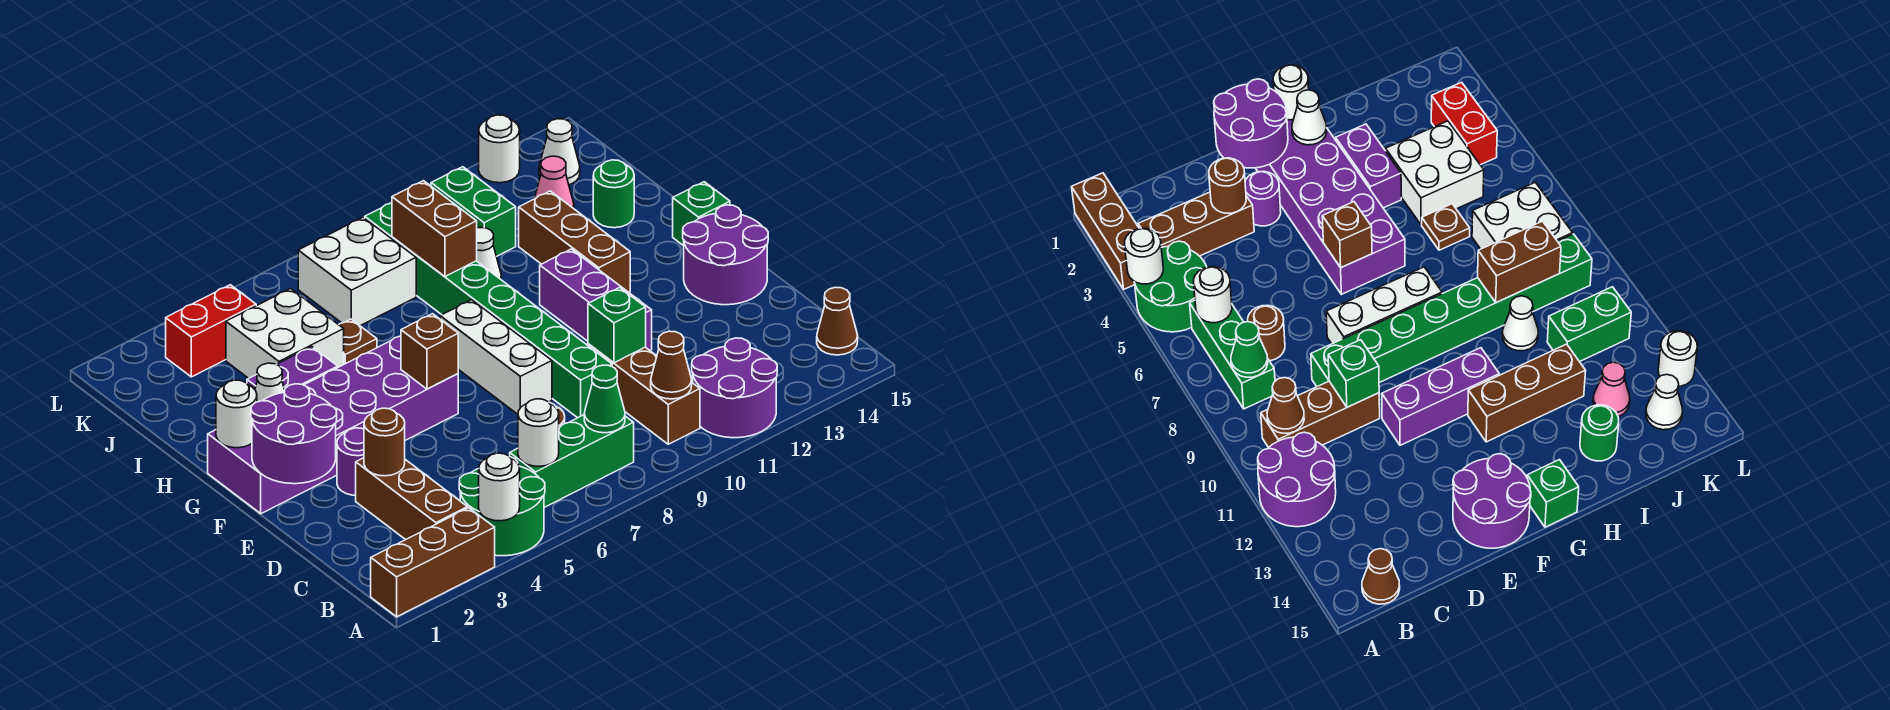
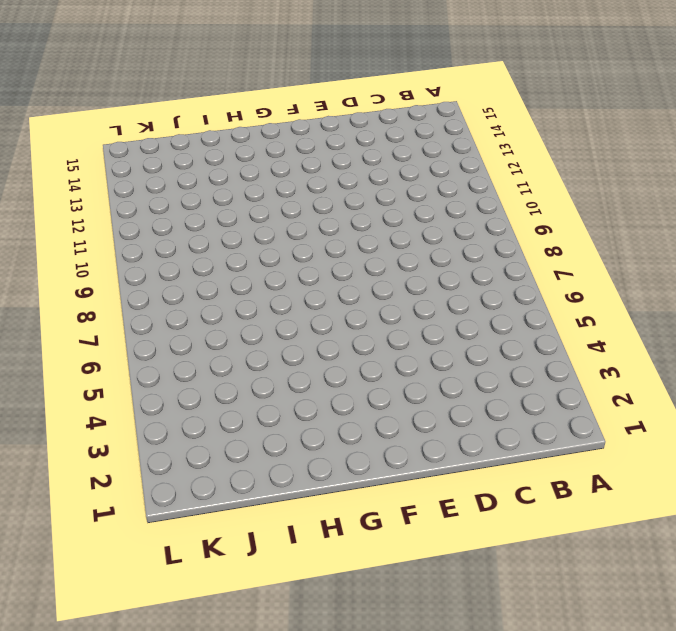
none -> brown brick A1:A3 level 1
none -> green round brick A4:B5 level 1
none -> purple round brick A11:B12 level 1
none -> brown brick B3:D3 level 1

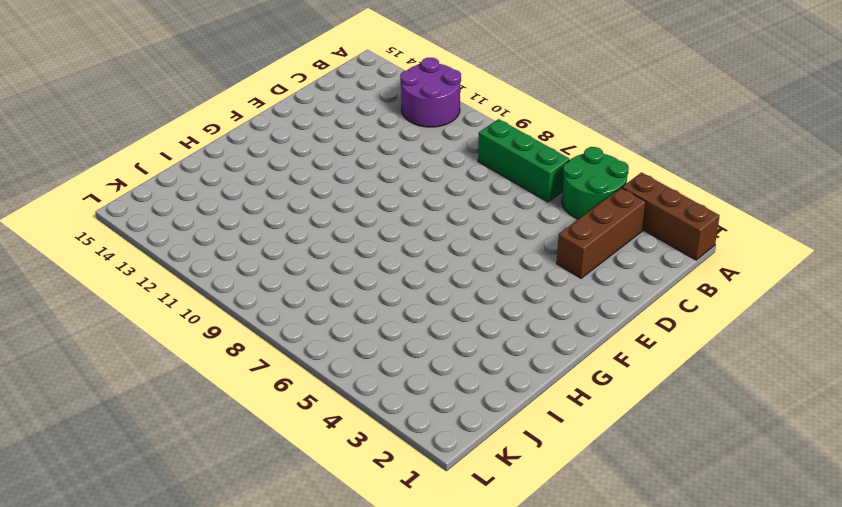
none -> brown brick B10:D10 level 1
none -> brown cone B15 level 1
none -> brown round brick C7 level 1
none -> green brick D9:K9 level 1

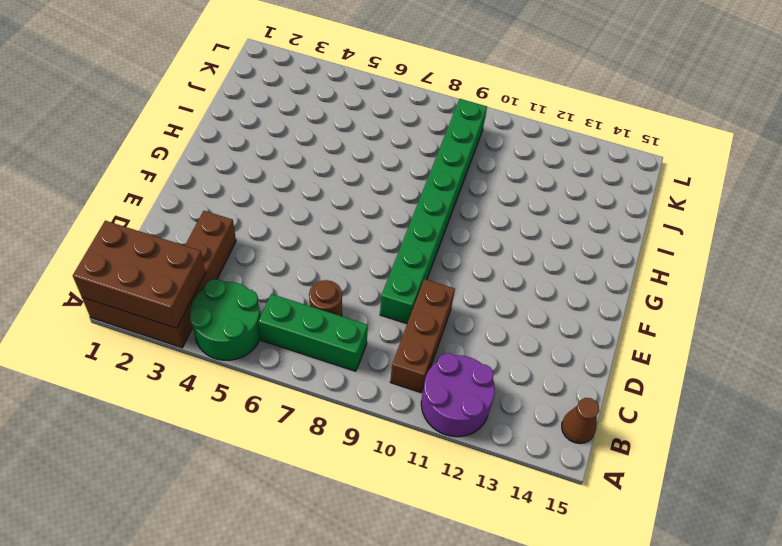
brown brick A1:B3 level 2 -> none
none -> purple round brick E3 level 1
none -> white brick E8:G8 level 1
none -> purple brick E11:G11 level 1
none -> purple round brick E14:F15 level 1

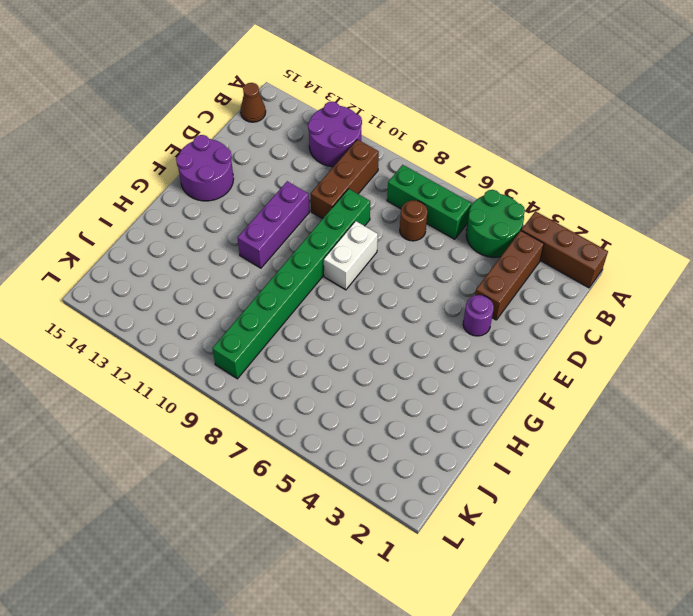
white brick E8:F8 level 1 -> white brick E8:G8 level 1
none -> purple brick F1:G6 level 1
none -> brown brick G12:I12 level 1
none -> green brick G15 level 1
none -> purple brick H3:H4 level 1

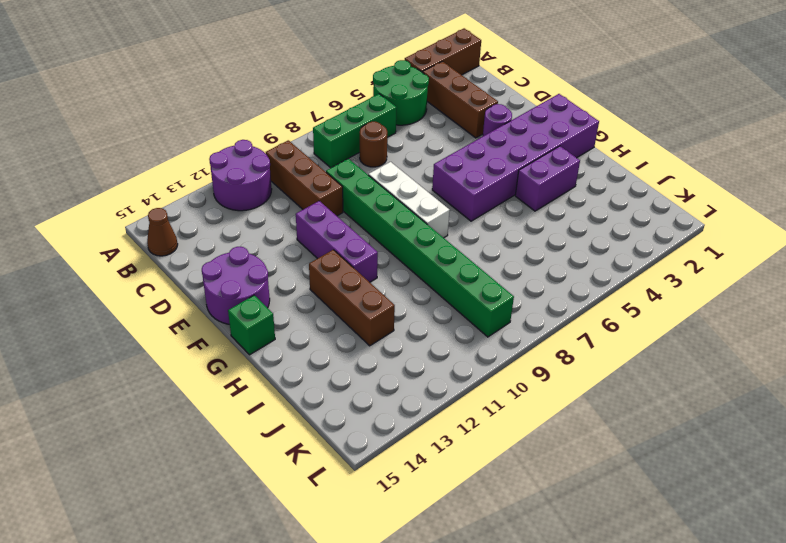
none -> white brick I4:J5 level 1
none -> brown plate I6 level 1
none -> white cone I10 level 1
none -> green round brick I14 level 1

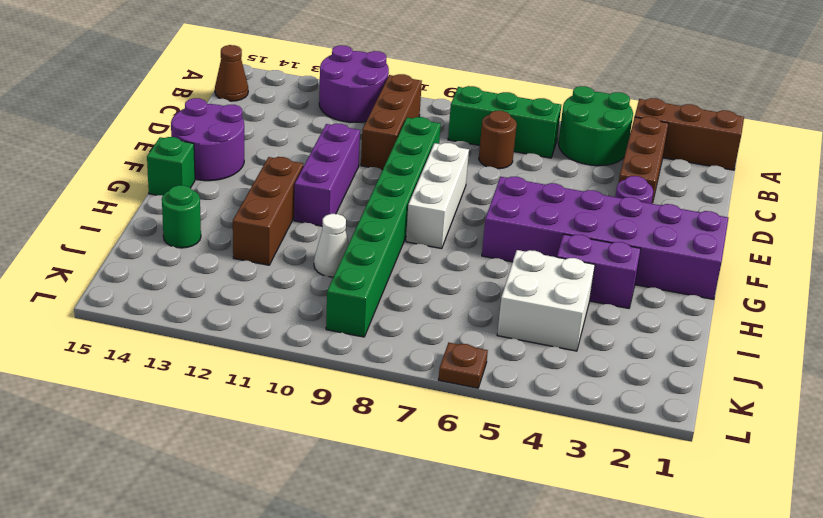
brown plate L6 level 1 -> brown plate I6 level 1
none -> white brick J7:K8 level 1
none -> green brick J11:K11 level 1
none -> pink cone J13 level 1
none -> red brick K3:K4 level 1

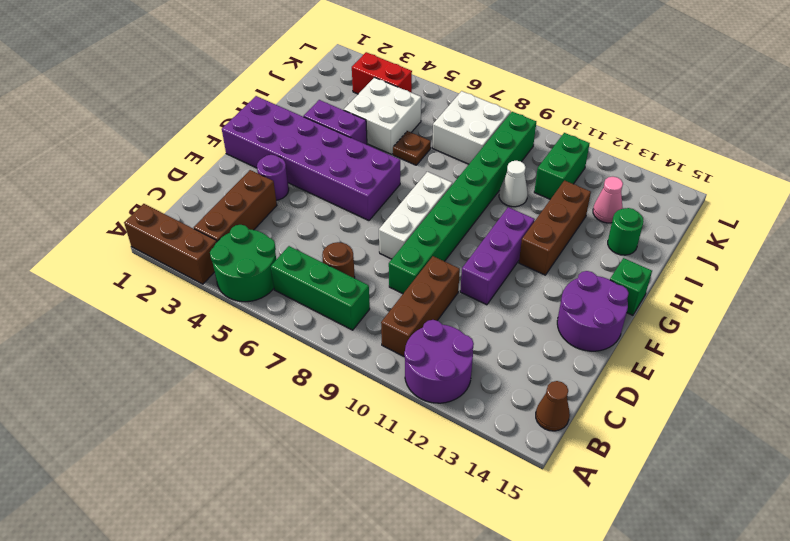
none -> white cone K14 level 1
none -> white round brick L13 level 1
none -> white round brick A4 level 2
none -> white round brick B6 level 2

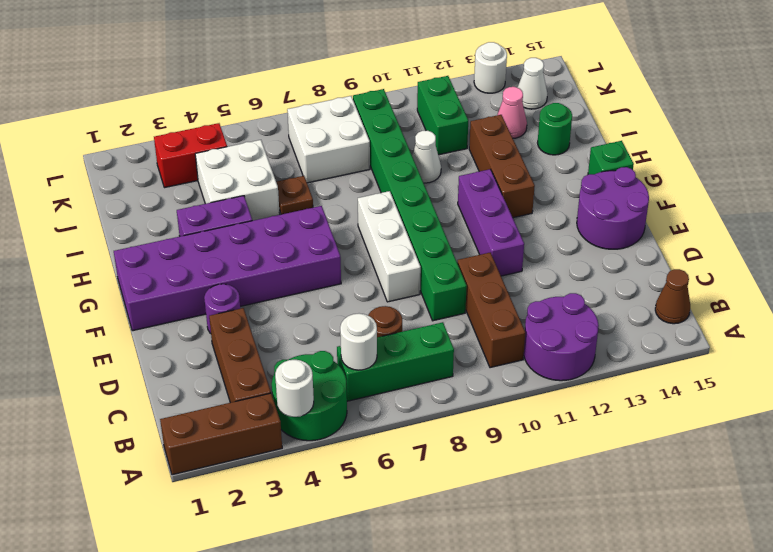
none -> green cone B8 level 2
none -> brown cone B10 level 2
none -> brown round brick D3 level 2
none -> green brick D10 level 2

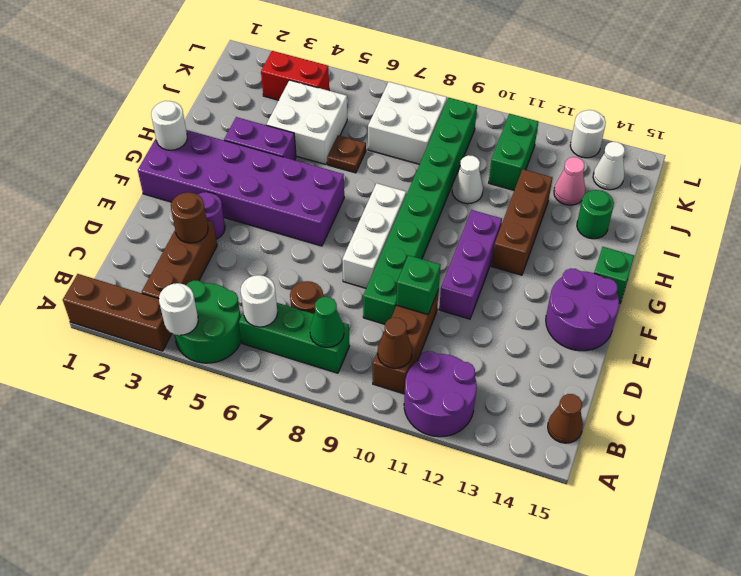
none -> purple round brick E1:F2 level 2
none -> brown brick F6 level 2
none -> white cone G2 level 2
none -> brown brick I9:J9 level 2

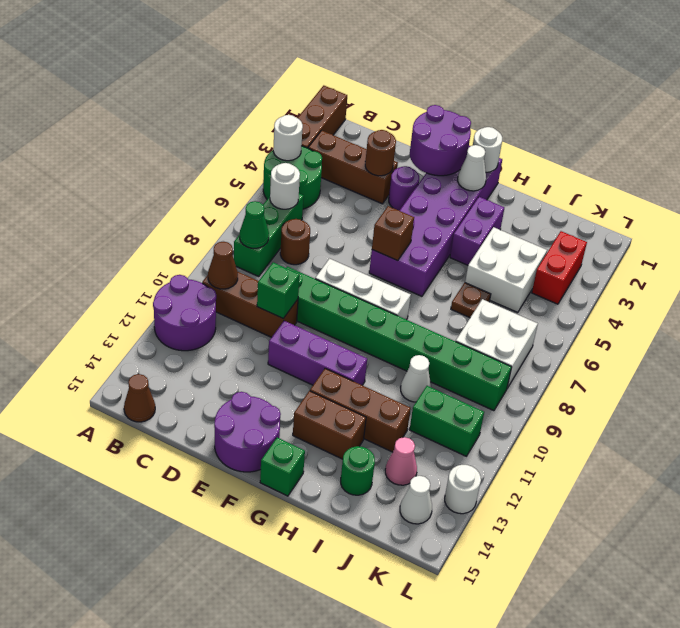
brown brick G13:H13 level 1 -> brown brick I9:J9 level 2

